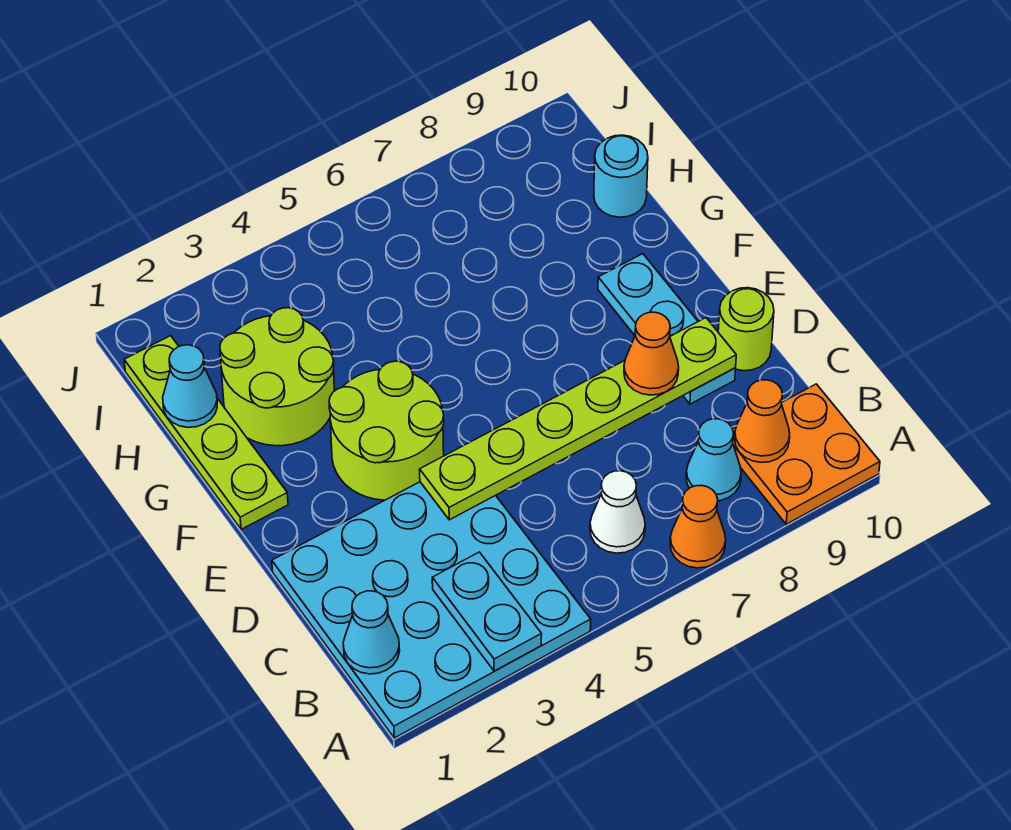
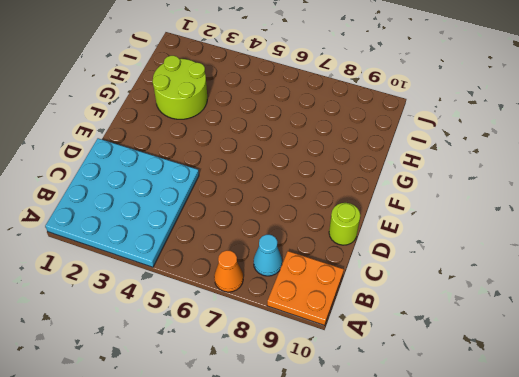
none -> white cone B6 level 1
none -> cyan plate D9:F9 level 1
none -> lime round brick E3:F4 level 1

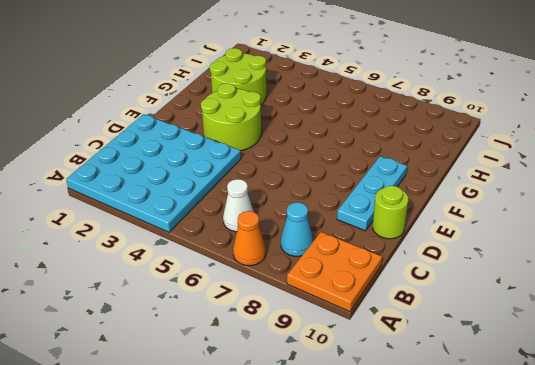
none -> lime plate F1:I1 level 1
none -> cyan round brick H10 level 1
none -> cyan plate A3:B3 level 2

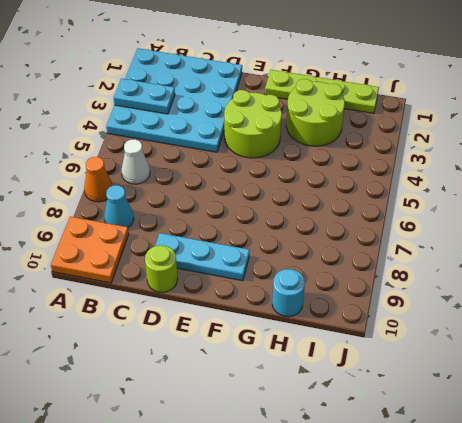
none -> cyan cone B1 level 2
none -> orange cone B9 level 2
none -> lime plate D4:D9 level 2

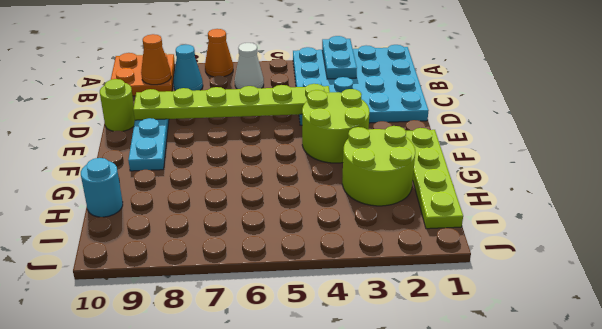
none -> cyan cone B1 level 2
none -> cyan cone H1 level 2
none -> orange cone D8 level 3

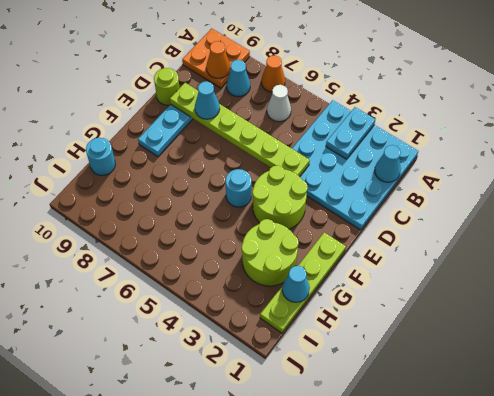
cyan cone D8 level 3 -> orange cone D8 level 3
cyan round brick F5 level 1 -> none

